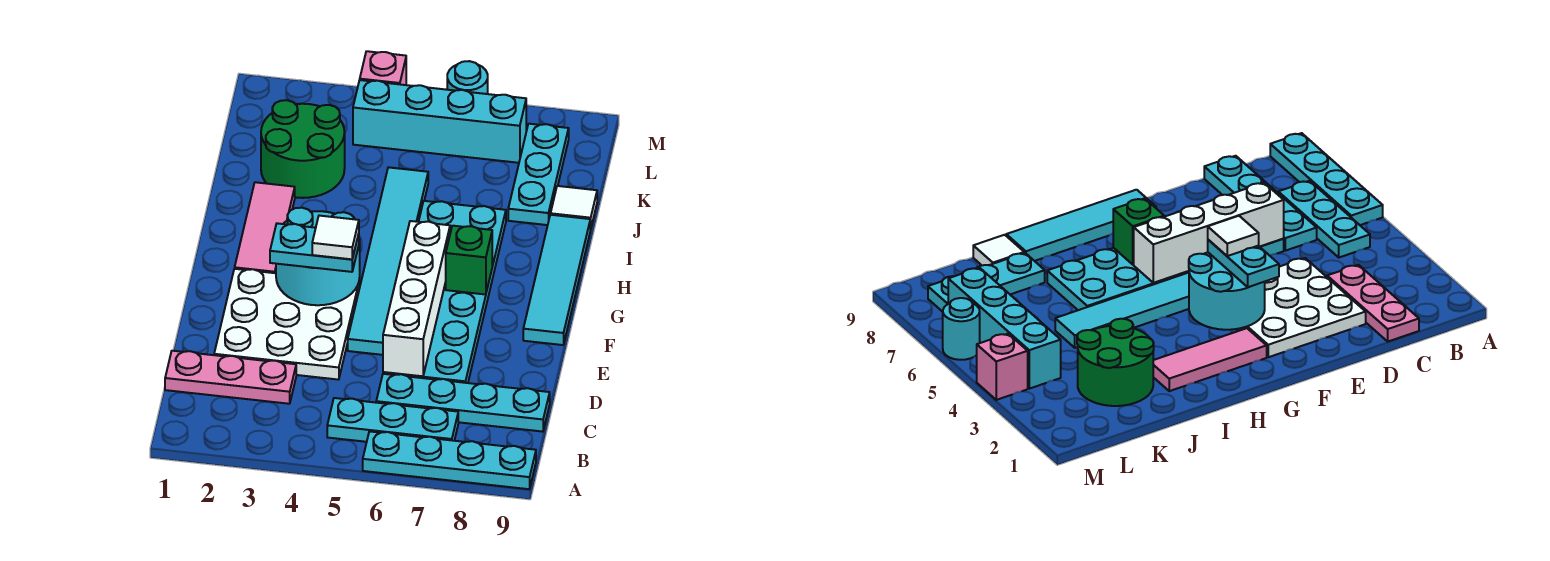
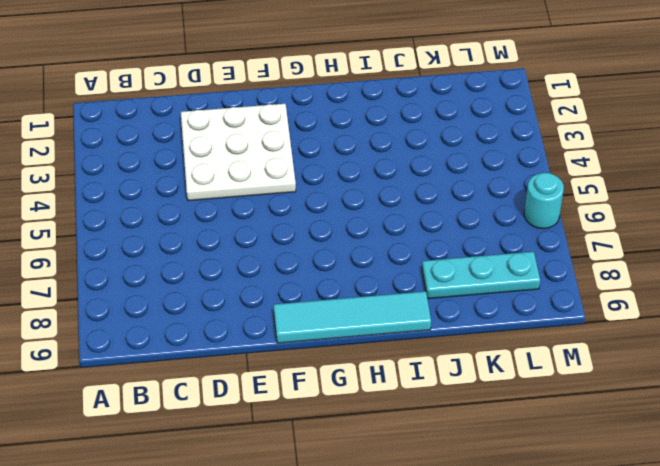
none -> cyan plate A6:A9 level 1
none -> cyan plate B5:B7 level 1
none -> pink plate C1:C3 level 1

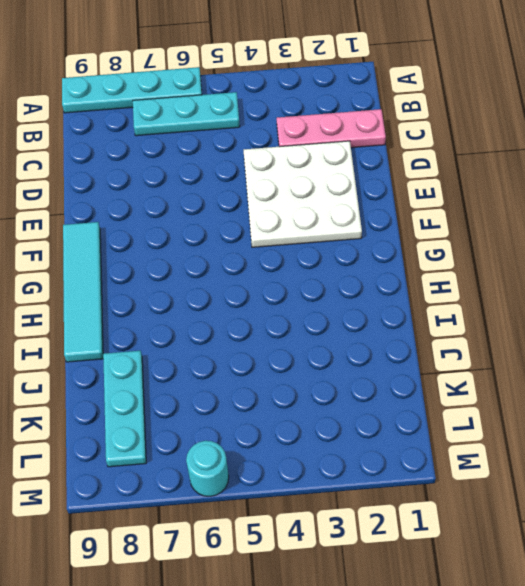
none -> cyan plate C6:C9 level 1
none -> cyan plate D6:I7 level 1
none -> cyan tile E5:J5 level 1

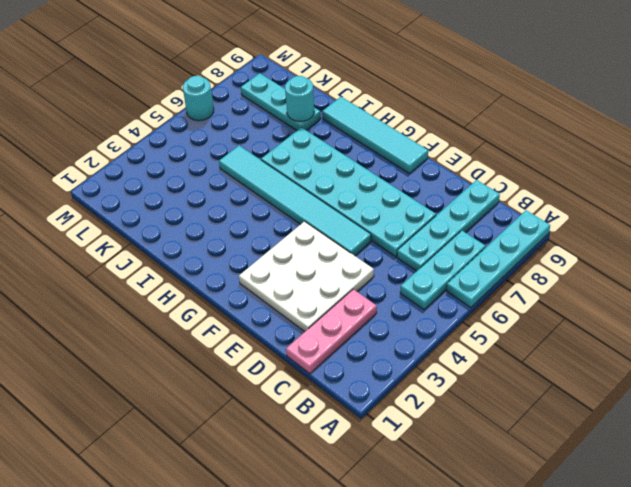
cyan round brick J8 level 2 -> none
none -> pink tile G2:I2 level 1
none -> green round brick J2:K3 level 1
none -> white tile J9 level 1

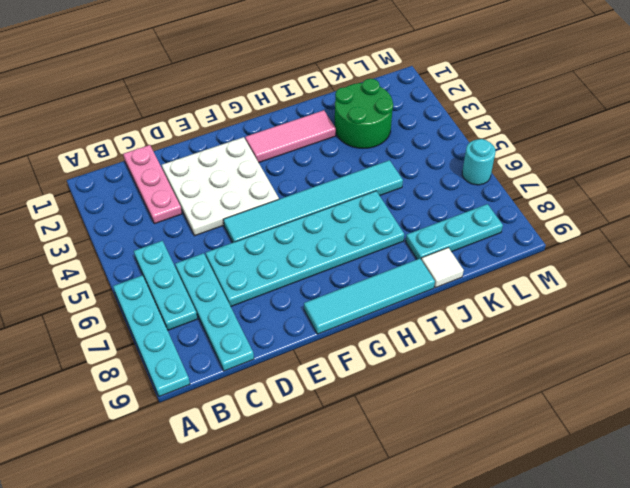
none -> cyan brick L4:L7 level 1
none -> pink brick M4 level 1
none -> white brick D6:G6 level 2

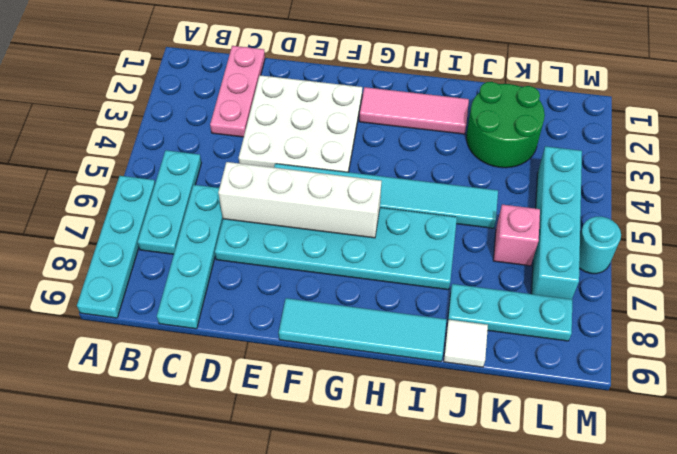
pink brick K6 level 1 -> pink brick M4 level 1
none -> cyan round brick F3:G4 level 2
none -> green brick G7 level 2
none -> cyan plate F3:F4 level 3

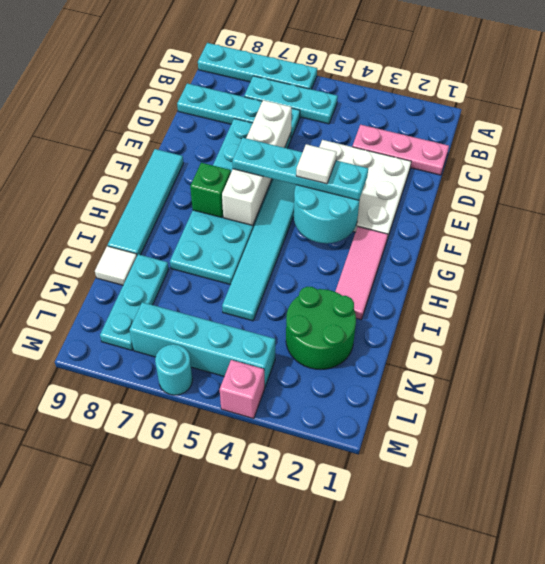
cyan plate F3:F6 level 3 -> cyan plate F3:F4 level 3

